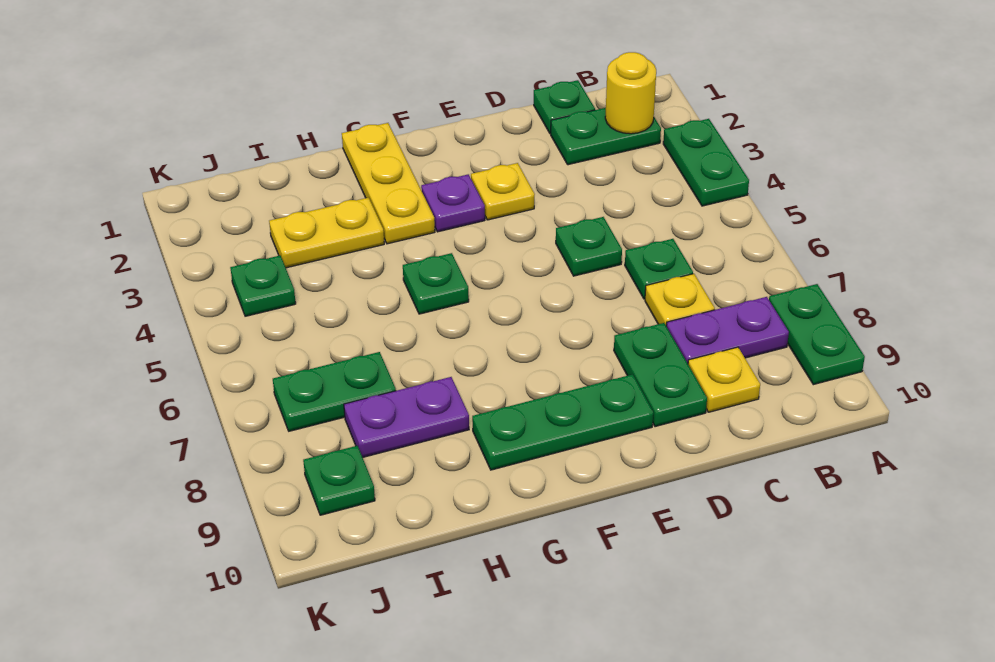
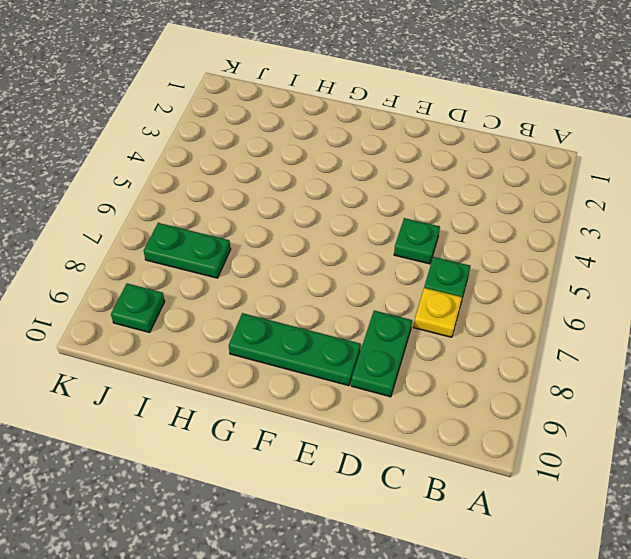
none -> green plate A3:A4 level 1
none -> green plate A8:A9 level 1
none -> green plate B2:C2 level 1

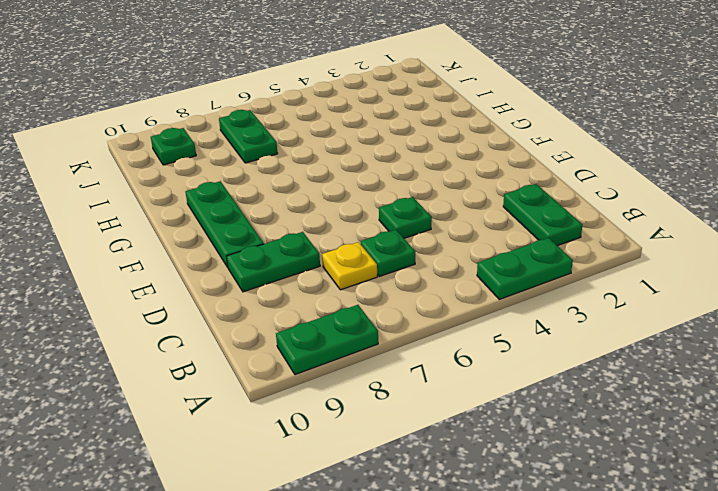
none -> purple plate B8:C8 level 1
none -> green plate C1 level 1
none -> yellow plate C9 level 1

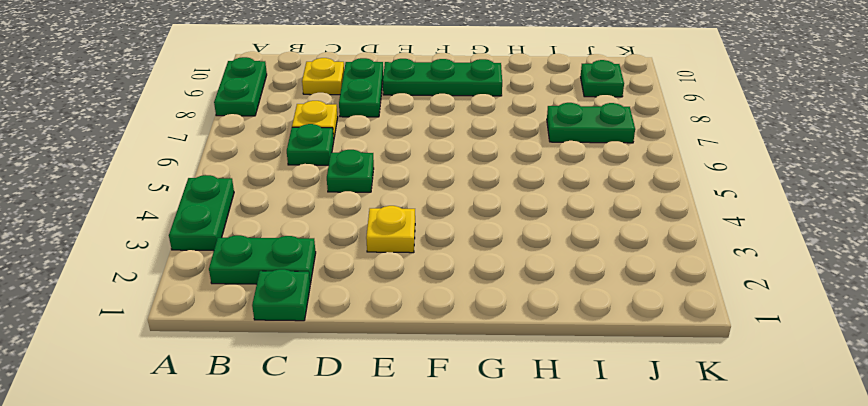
none -> purple plate B8:C8 level 1
none -> purple plate F3 level 1
none -> yellow plate G1:G3 level 1

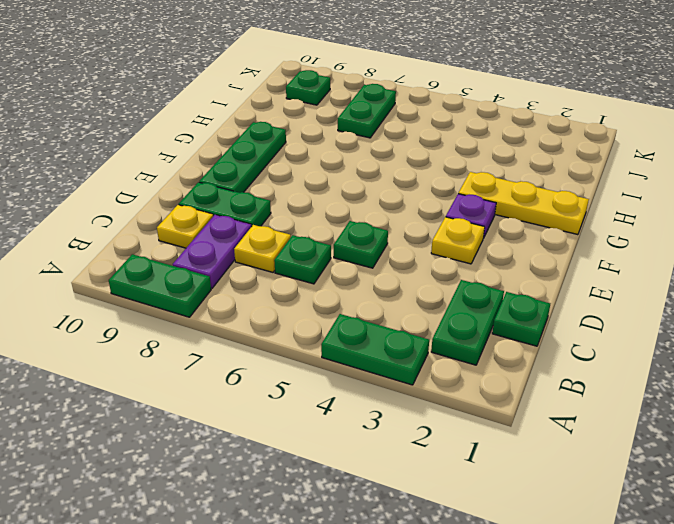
none -> green plate G5 level 1
none -> yellow plate H3:I3 level 1
none -> purple plate H8:I8 level 1

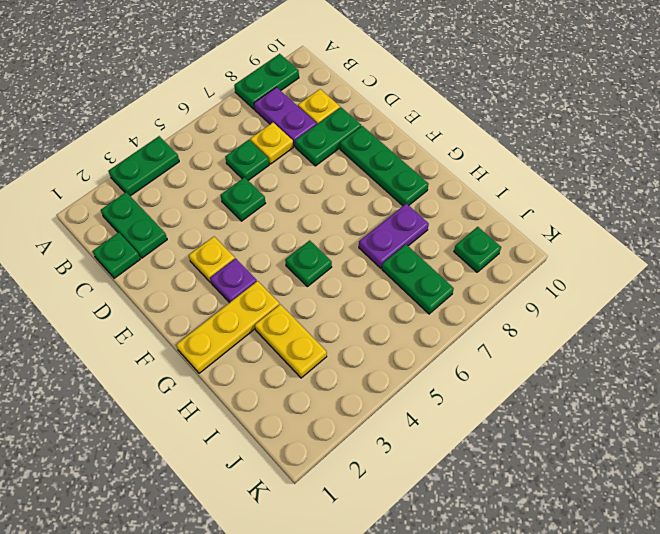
purple plate H7:H8 level 1 -> purple plate H8:I8 level 1
none -> green plate J4 level 1
none -> yellow round brick B2 level 2

